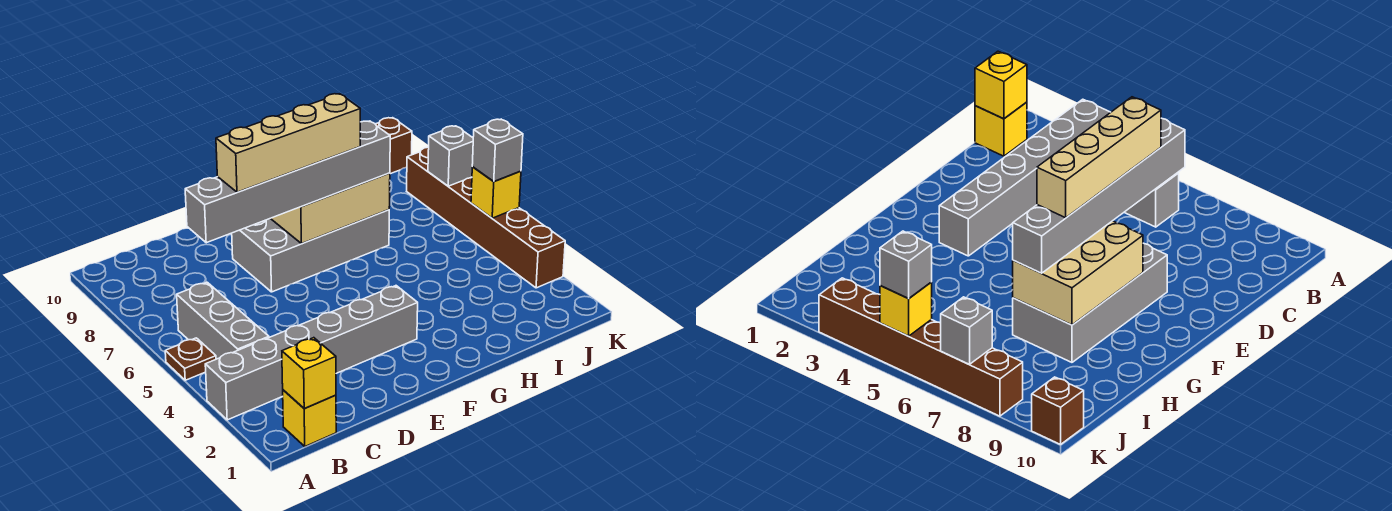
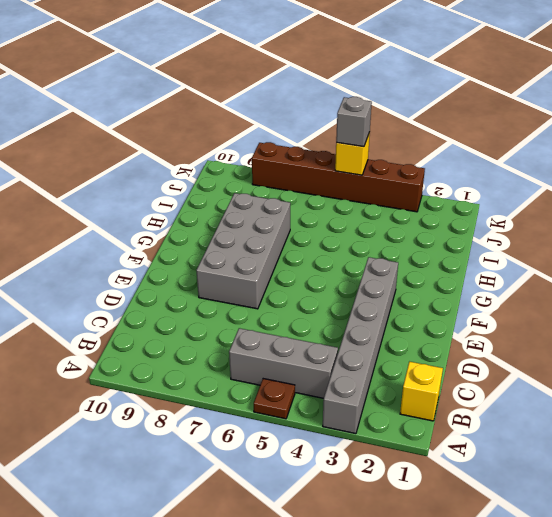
none -> brown brick K10 level 1
none -> yellow brick B1 level 2
none -> tan brick F7:H8 level 2

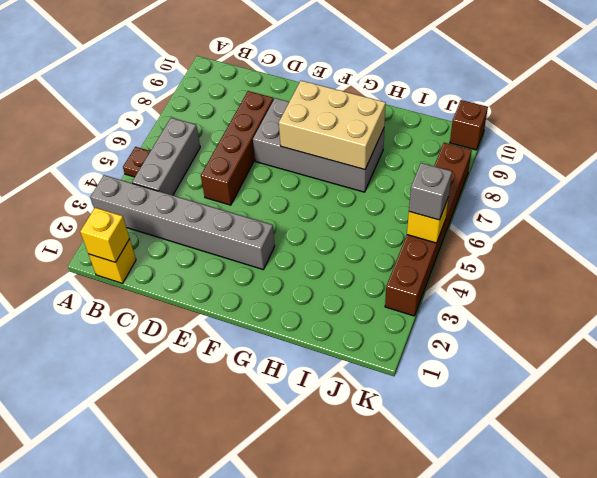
brown brick D5:D8 level 1 -> none
none -> grey brick K7 level 2
none -> grey brick C7:H7 level 3
none -> tan brick D7:G7 level 4

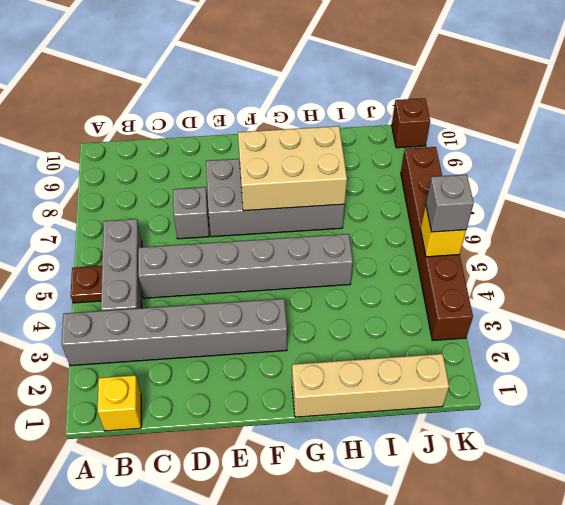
grey brick C5:H5 level 1 -> grey brick C7:H7 level 3
grey brick D7 level 1 -> grey brick K7 level 2
tan brick G1:J1 level 1 -> tan brick D7:G7 level 4
none -> yellow brick B1 level 2

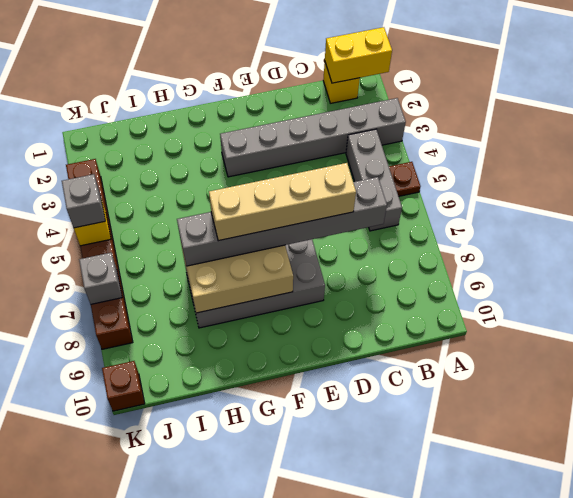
yellow brick A1:B1 level 2 -> yellow brick B1 level 2

